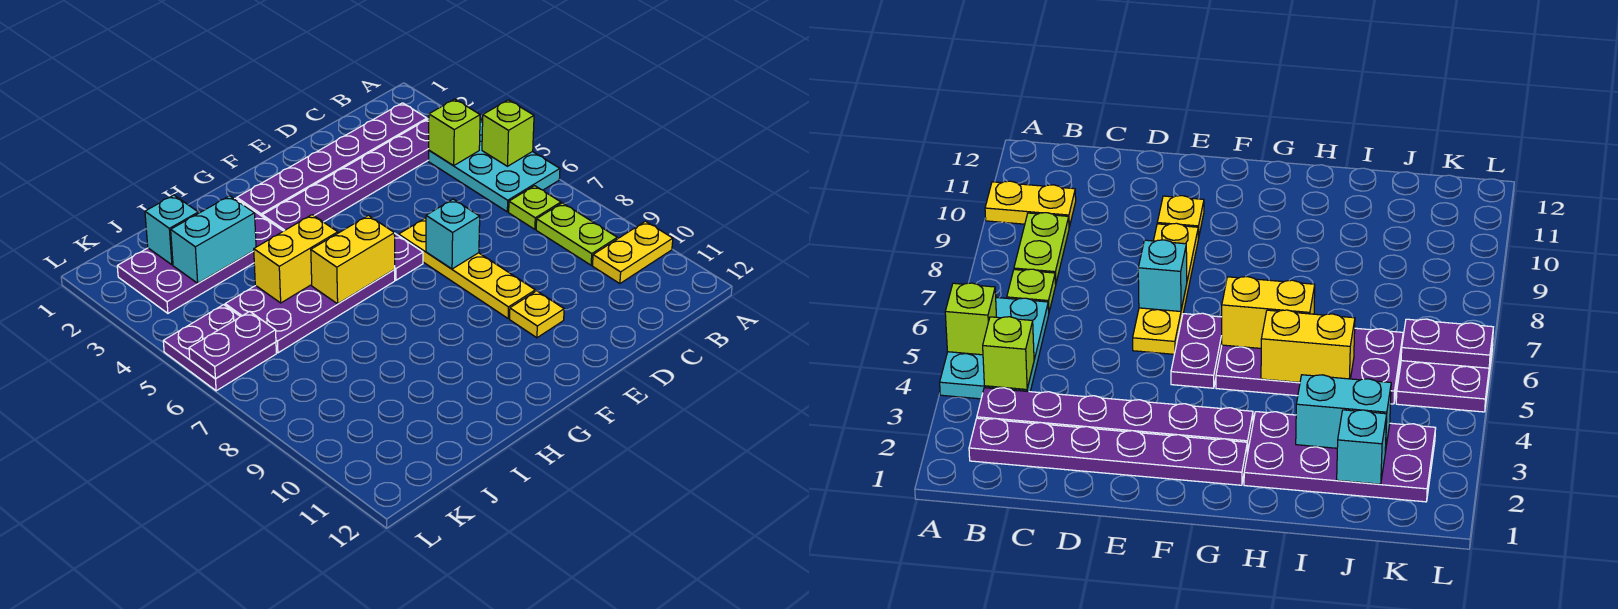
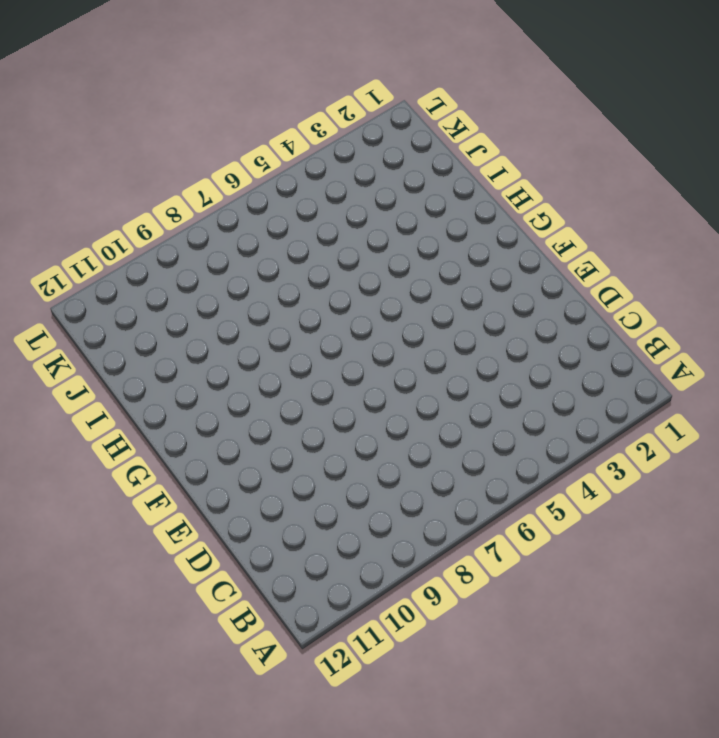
none -> cyan plate A4:B6 level 1
none -> yellow plate A10:B10 level 1
none -> purple plate B2:G2 level 1

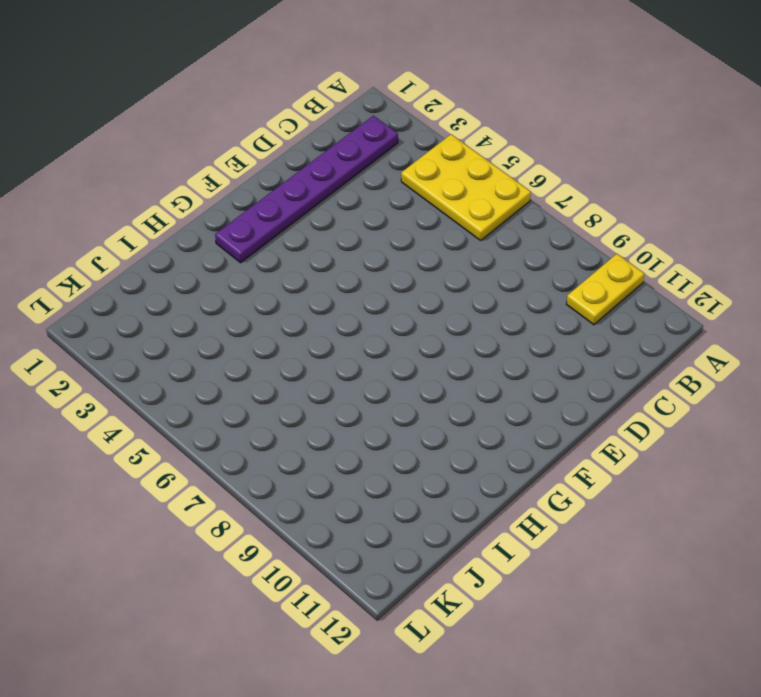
yellow plate A4:B6 level 1 -> cyan plate A4:B6 level 1
none -> purple plate B3:G3 level 1
none -> lime plate B7 level 1
none -> lime plate B8:B9 level 1

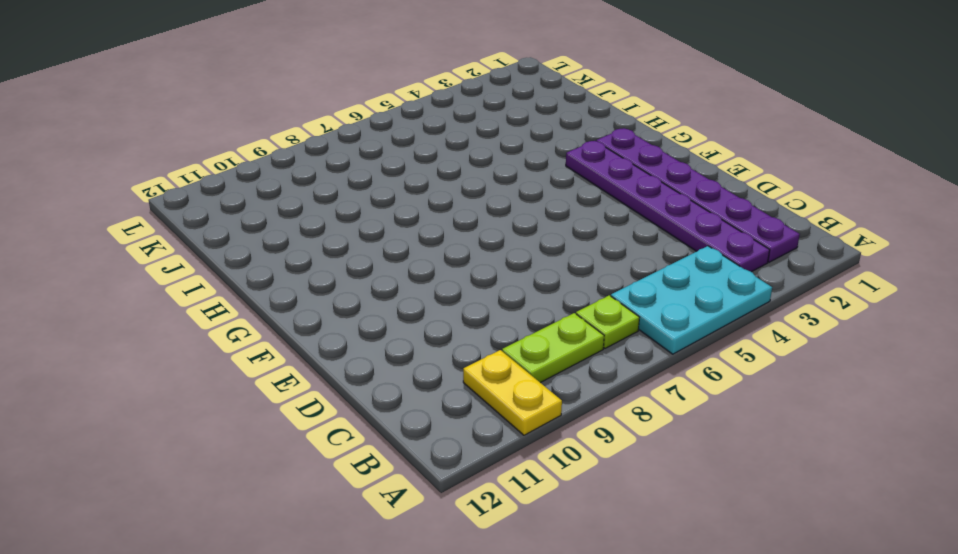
none -> yellow plate E6:E9 level 1
none -> yellow plate E10 level 1
none -> purple plate F5:F6 level 1

